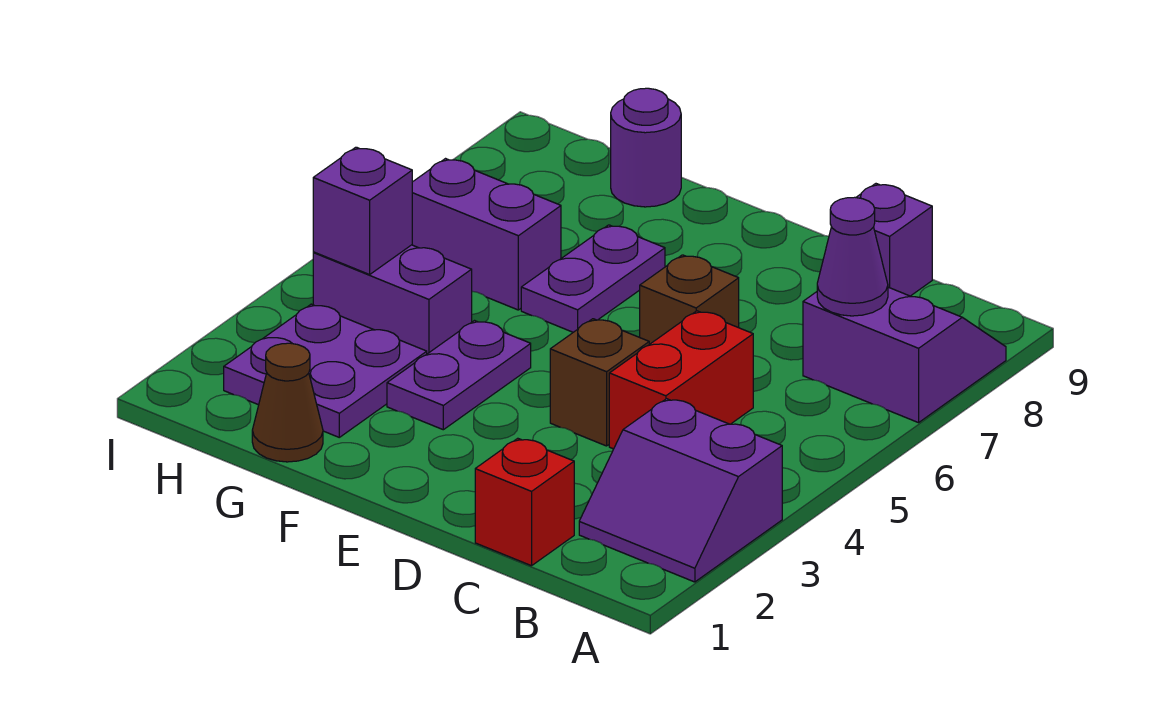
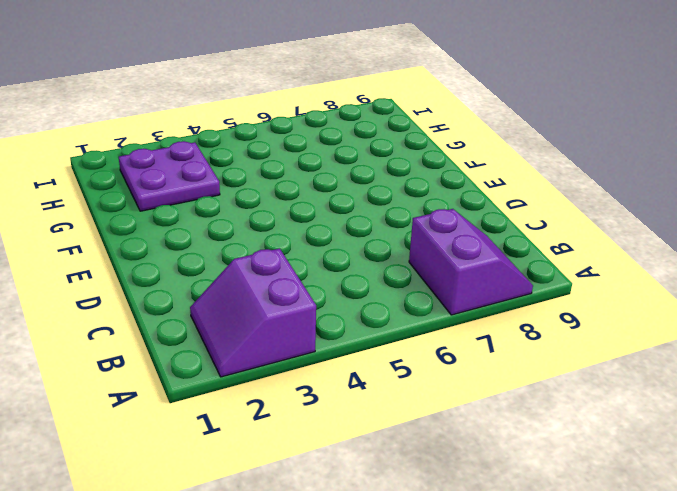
none -> red brick C1 level 1
none -> red brick C4:C5 level 1
none -> purple brick C9 level 1

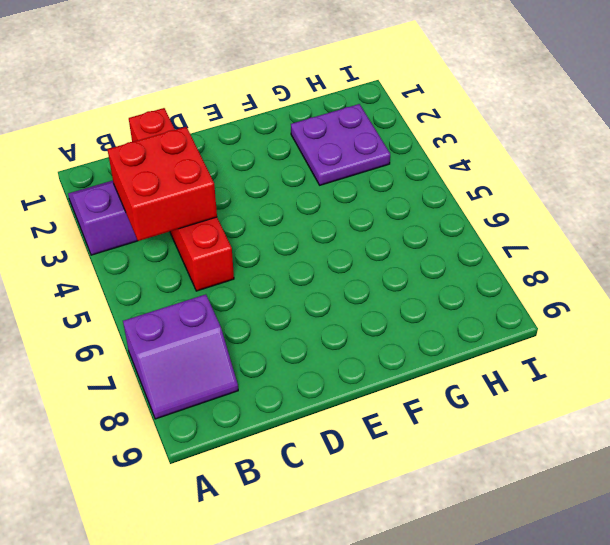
red brick B3:C4 level 2 -> none
none -> purple brick C9 level 1
none -> brown brick D4 level 1
none -> brown brick D6 level 1

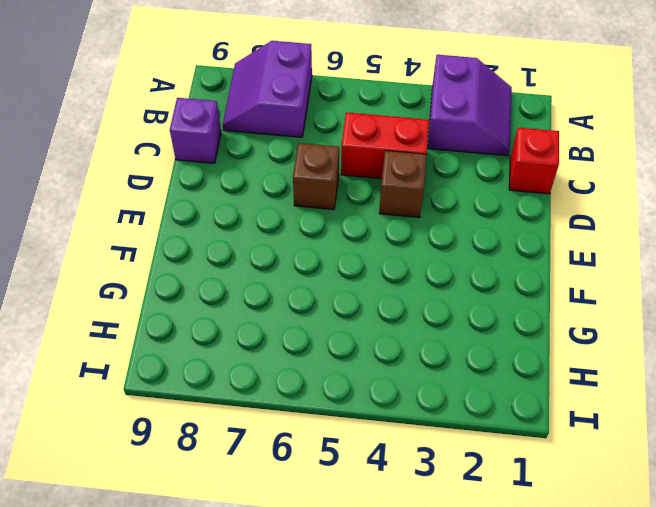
none -> purple plate F3:F4 level 1
none -> purple plate F6:F7 level 1
none -> brown cone G1 level 1

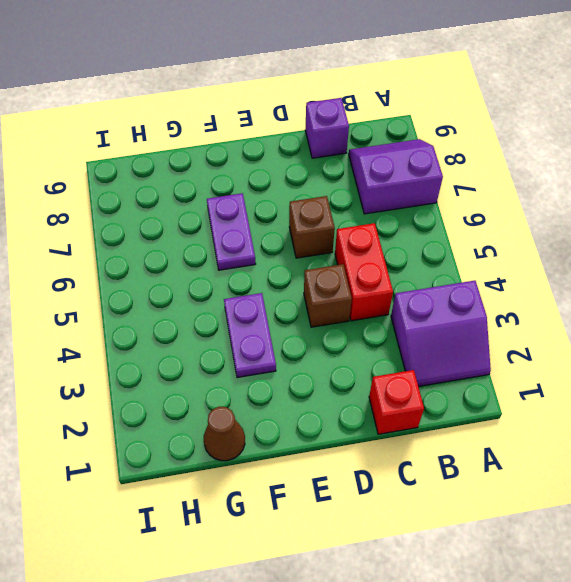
none -> purple plate G2:H3 level 1
none -> purple brick G4:H4 level 1
none -> purple brick G6:H6 level 1

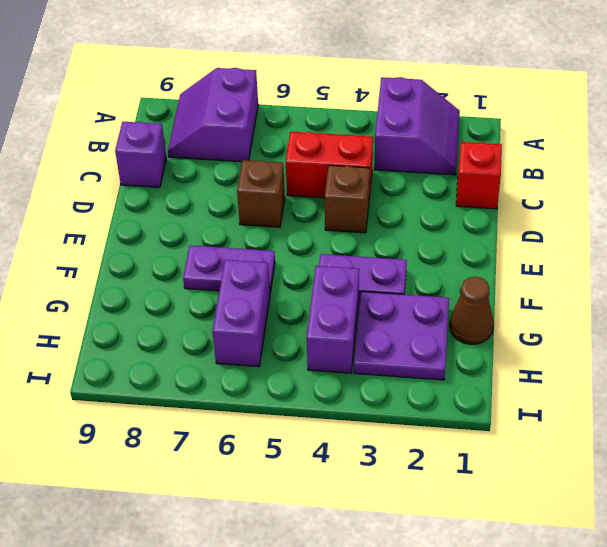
none -> purple round brick G9 level 1
none -> purple cone B7 level 2
none -> purple brick H4 level 2

